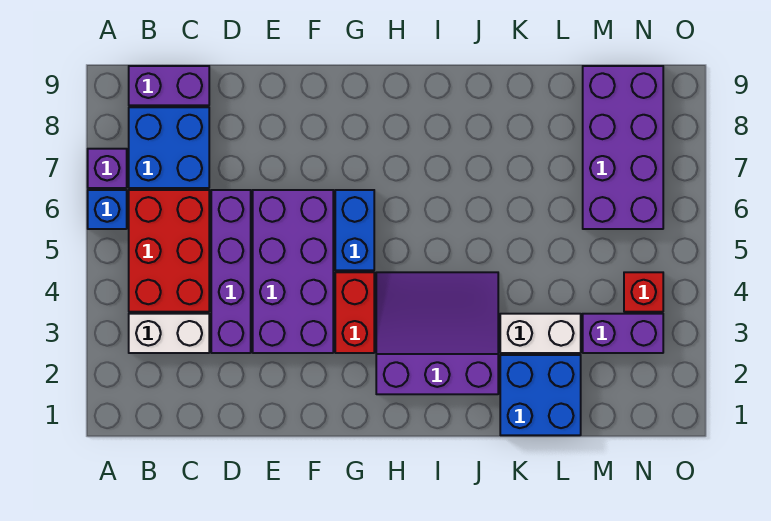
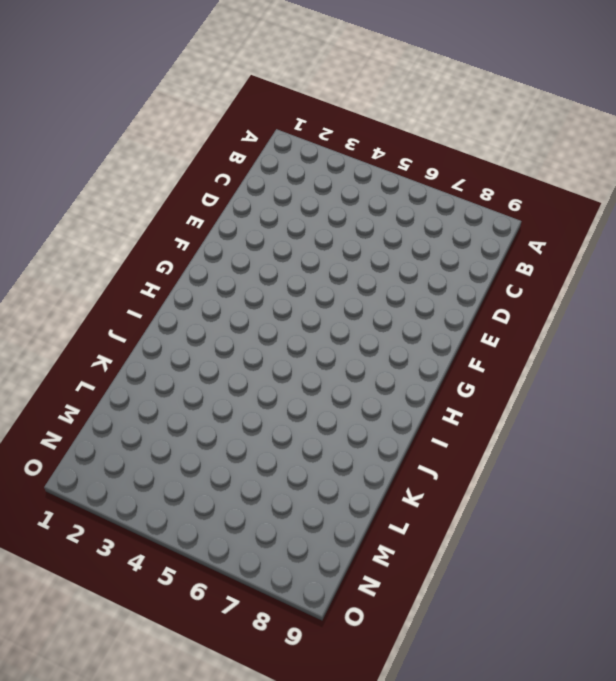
none -> blue brick A6 level 1
none -> purple brick A7 level 1
none -> white brick B3:C3 level 1

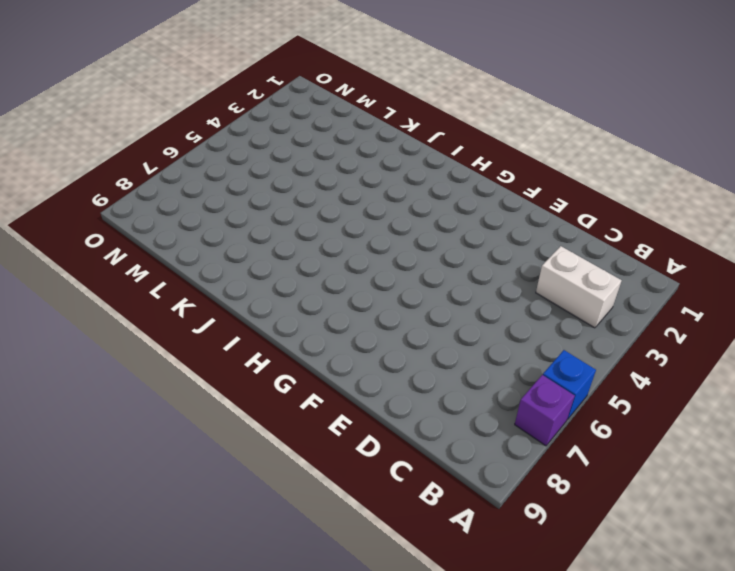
none -> red brick B4:C6 level 1
none -> blue brick B7:C8 level 1
none -> purple brick B9:C9 level 1

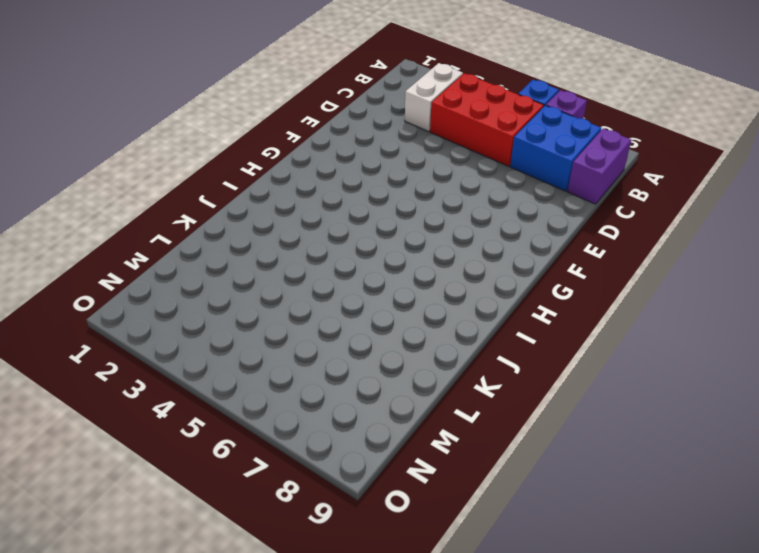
none -> purple brick D3:D6 level 1
none -> purple brick E3:F6 level 1
none -> red brick G3:G4 level 1

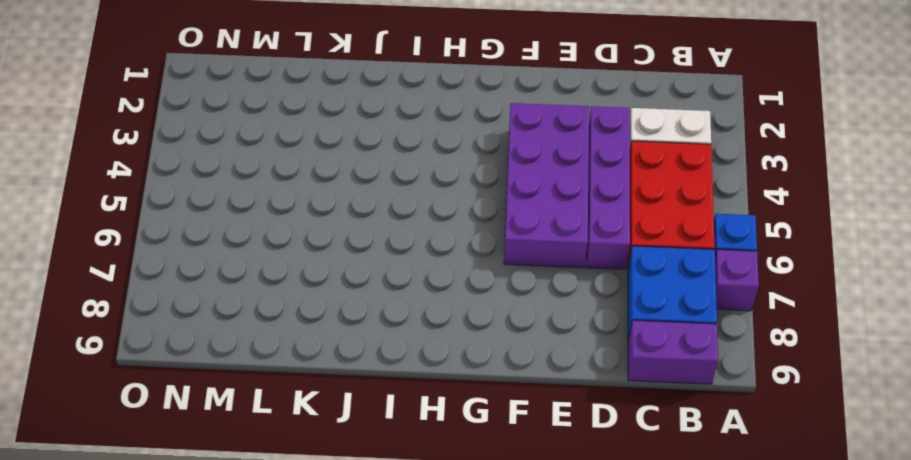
none -> red brick G3:G4 level 1
none -> blue brick G5:G6 level 1
none -> purple slope H2:J4 level 1 top 2

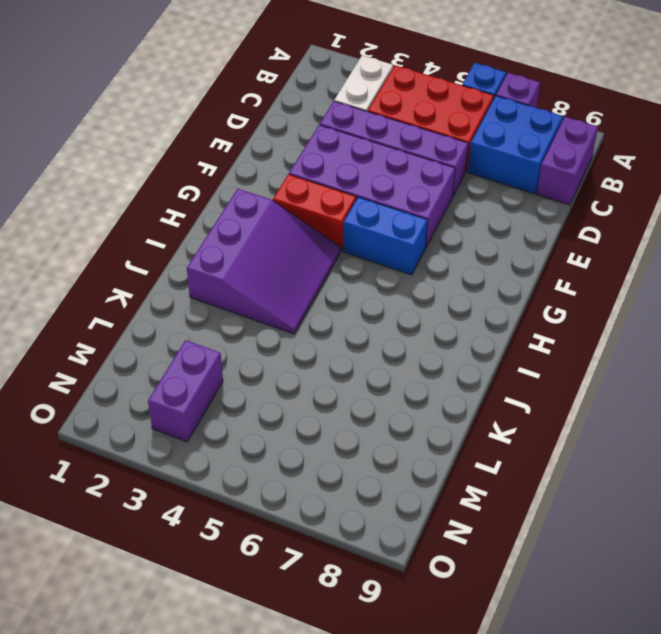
none -> blue brick K1:L2 level 1
none -> white brick K3:L3 level 1
none -> purple brick M6:N9 level 1

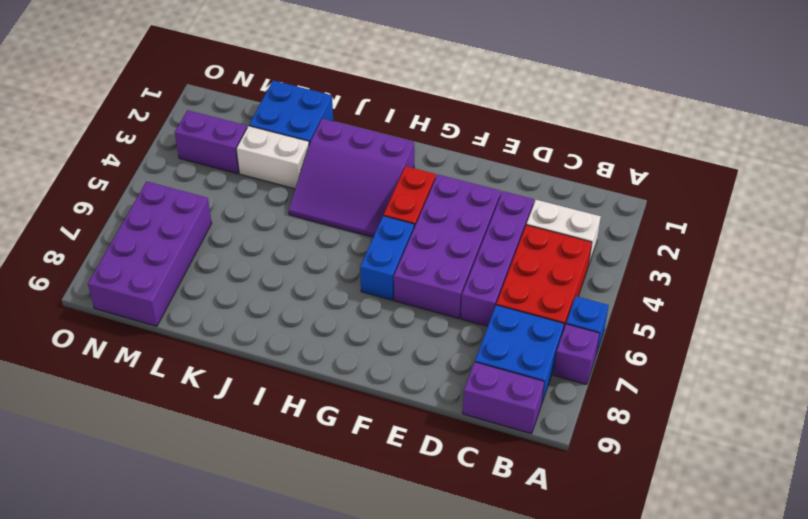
none -> red brick N4 level 1

